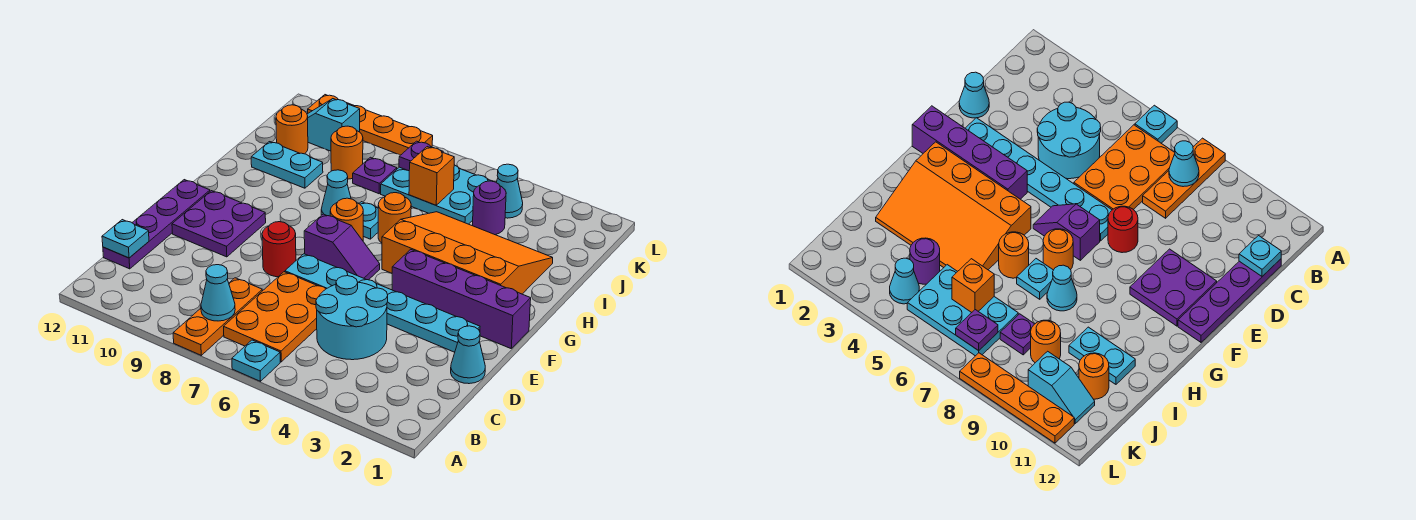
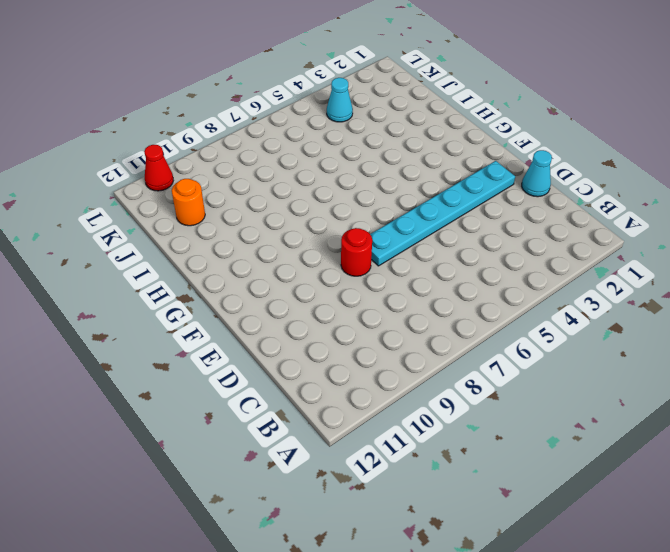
red cone L11 level 1 -> orange plate L8:L11 level 1
none -> cyan plate A6 level 1
none -> orange plate A8:C8 level 1
none -> orange plate B6:D7 level 1

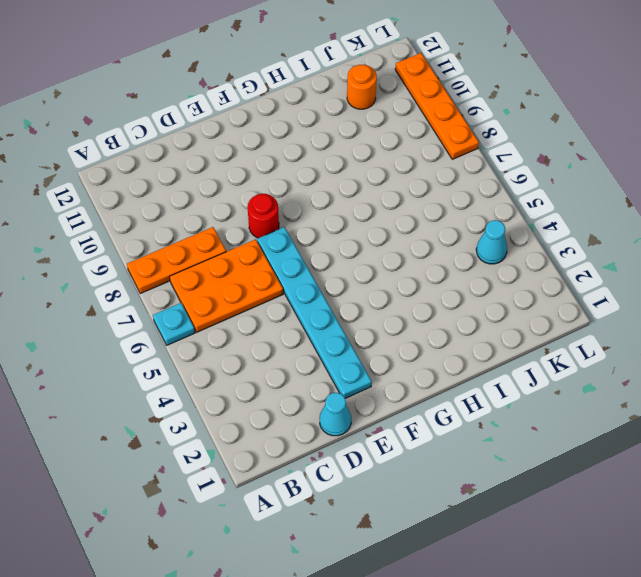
none -> cyan round brick C4:D5 level 1
none -> purple plate C12:F12 level 1
none -> purple plate E10:F11 level 1

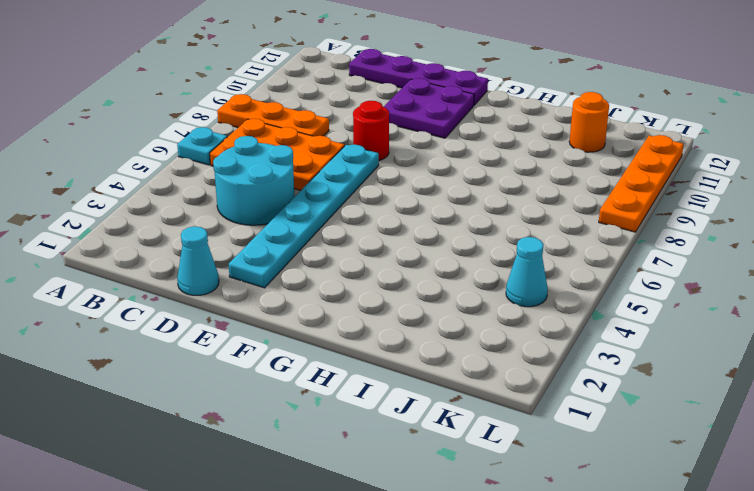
none -> purple brick F1:F4 level 1
none -> purple slope F6:F7 level 1 top 7
none -> orange slope G2:I5 level 1 top G

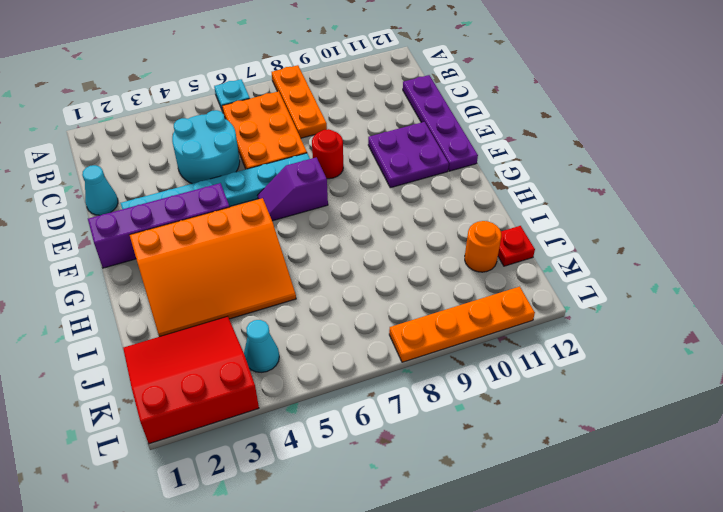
red slope J1:L3 level 1 top L -> none
red plate J12 level 1 -> none
none -> orange round brick G7 level 1
none -> orange round brick H6 level 1
none -> cyan plate H7 level 1

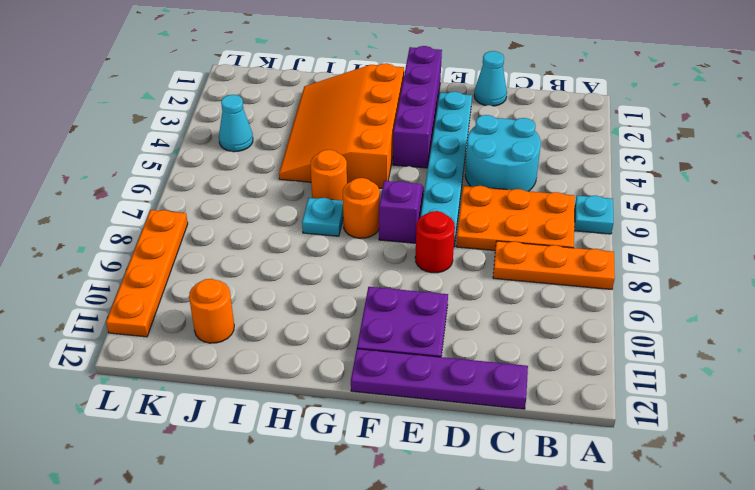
none -> cyan cone H8 level 1
none -> cyan plate I10:I11 level 1
none -> purple round brick J4 level 1

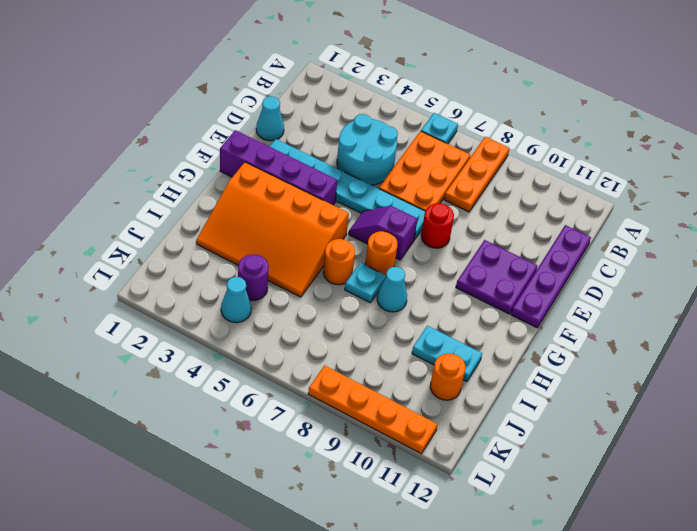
none -> cyan plate J5:K7 level 1
none -> purple plate J8 level 1
none -> orange round brick J9 level 1

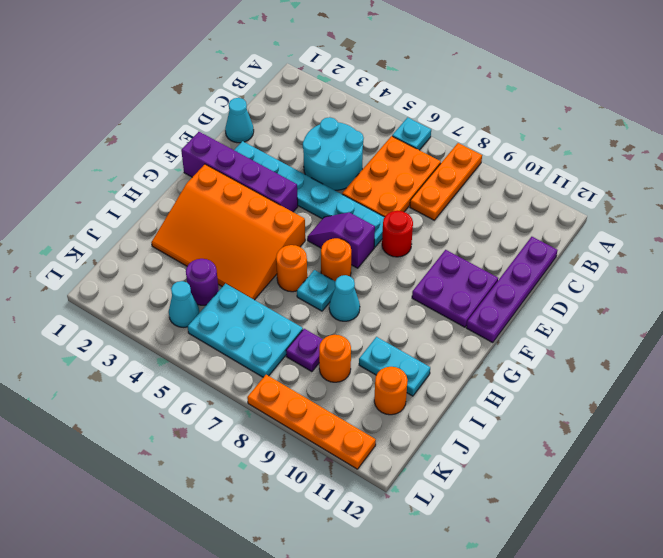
none -> cyan slope K10:K11 level 1 top 10
none -> cyan cone B8 level 2
none -> cyan plate C12 level 2

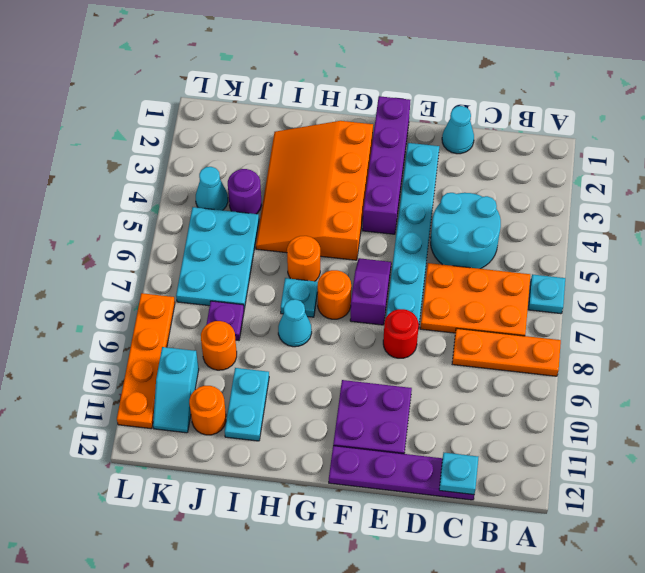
none -> cyan cone B8 level 2
none -> orange brick J6 level 2
none -> purple plate K7 level 2

